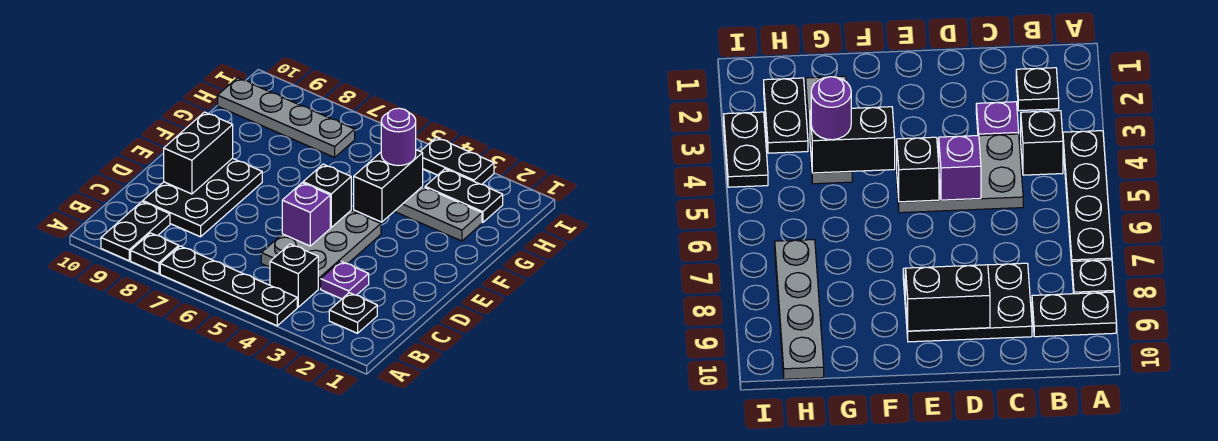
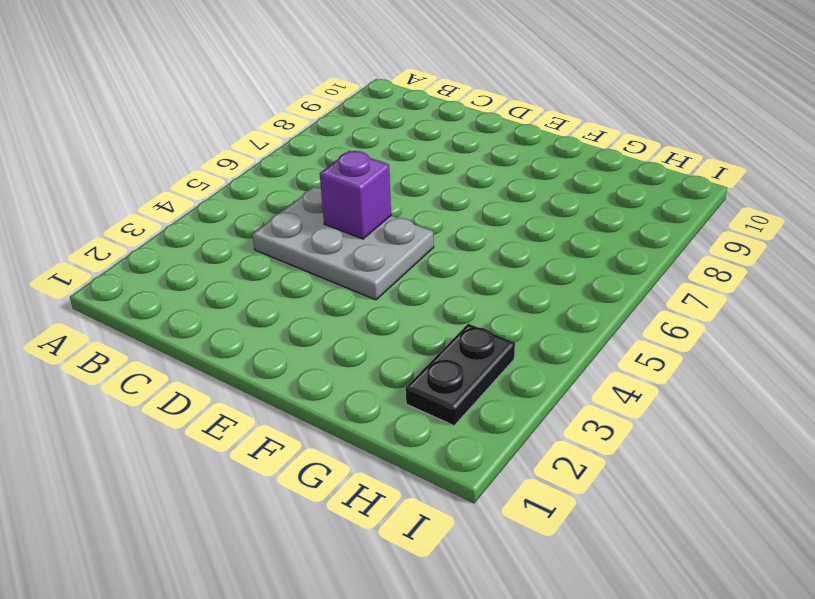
none -> black plate A4:A7 level 1
none -> black plate A8 level 1
none -> black plate A9:B9 level 1

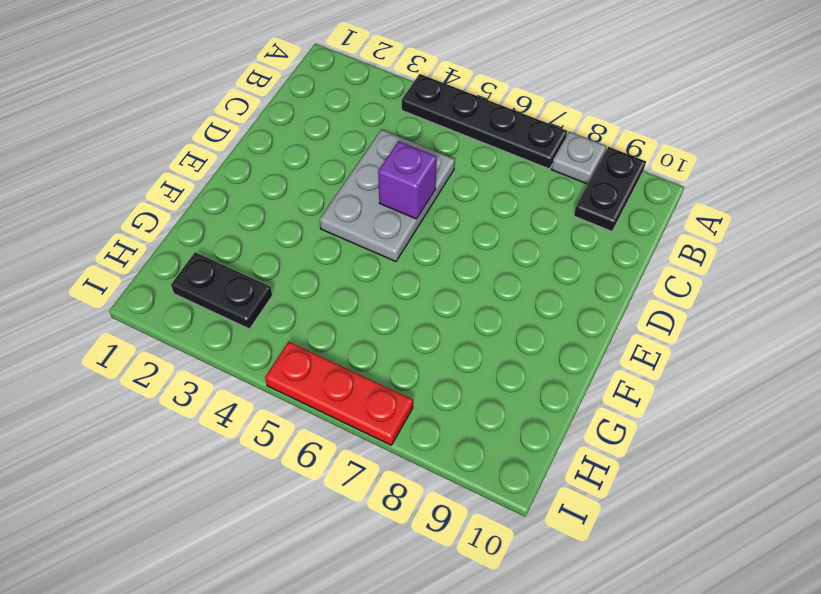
grey plate A8 level 1 -> black plate A8 level 1
red plate I5:I7 level 1 -> none
none -> black plate B2 level 1
none -> black brick B4 level 1
none -> purple plate C3 level 1

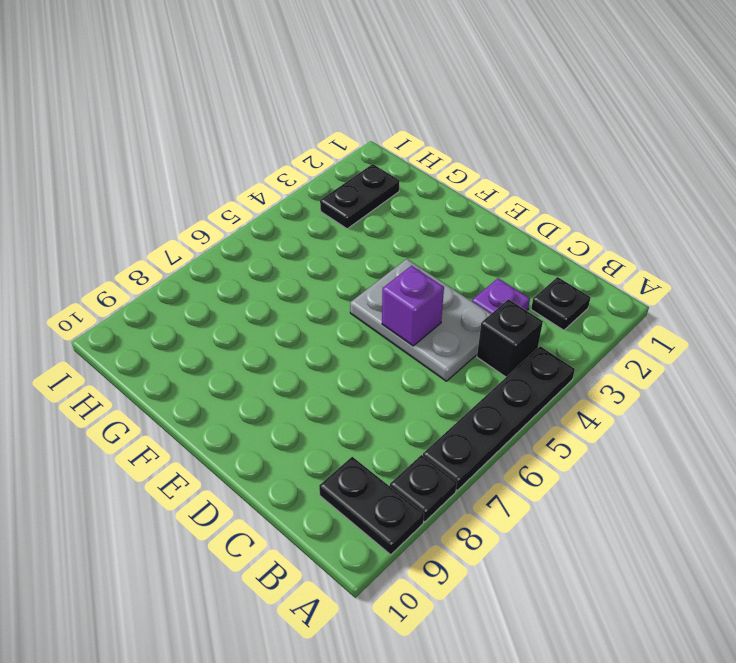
none -> black plate C8:E9 level 1
none -> grey plate G2:G4 level 1
none -> grey plate H7:H10 level 1

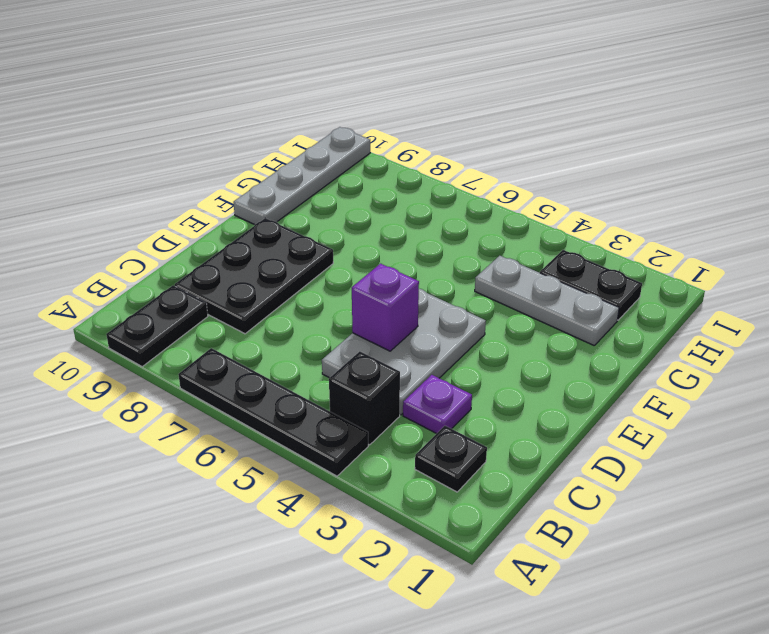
grey plate F10:I10 level 1 -> grey plate H7:H10 level 1
none -> black plate A8 level 1
none -> black plate I3:I4 level 1
none -> black brick D9:E9 level 2

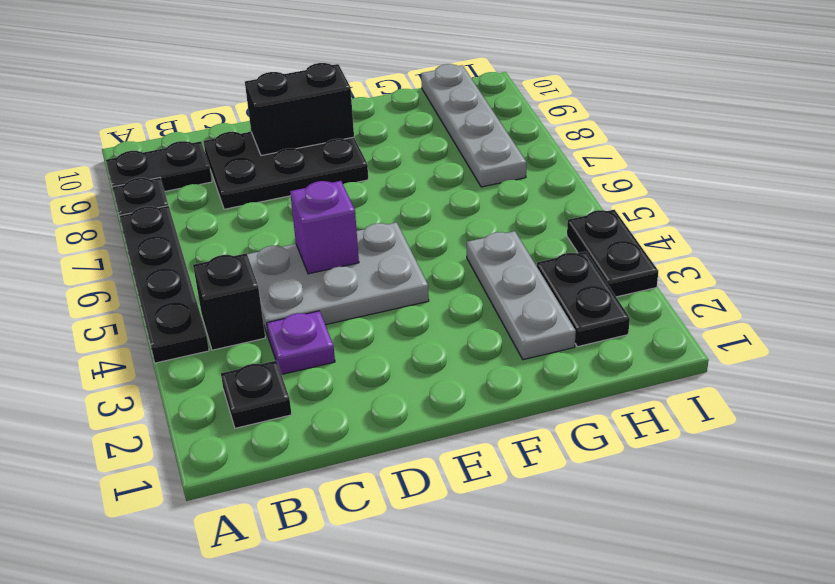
none -> black brick E5 level 2
none -> black brick F4:G4 level 2
none -> purple round brick G4 level 3

